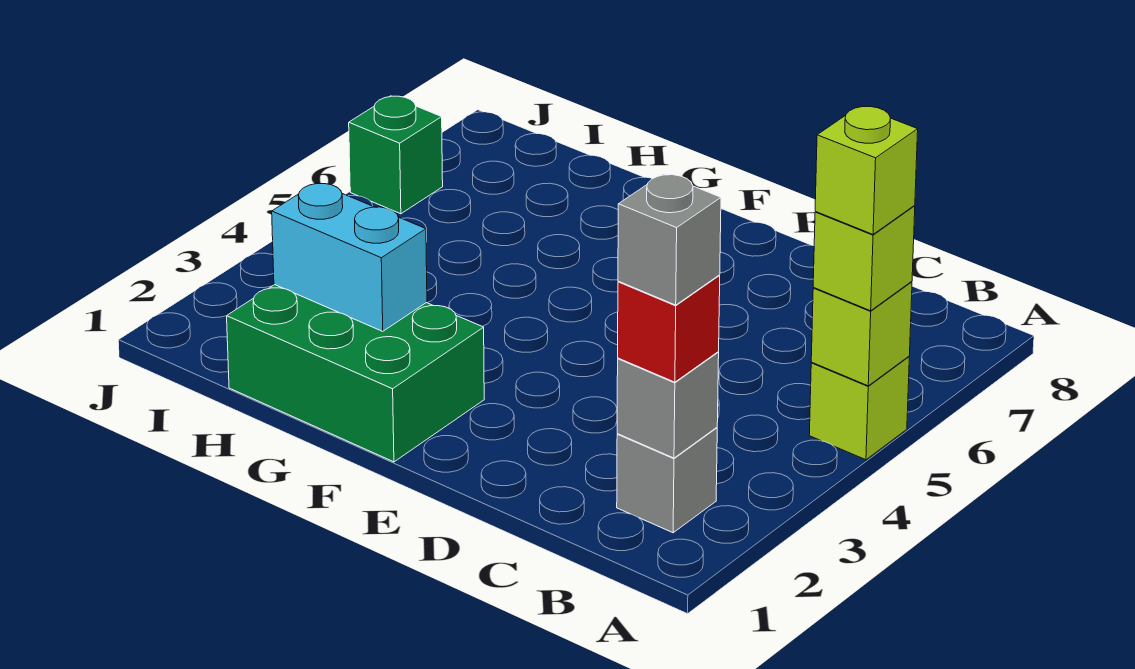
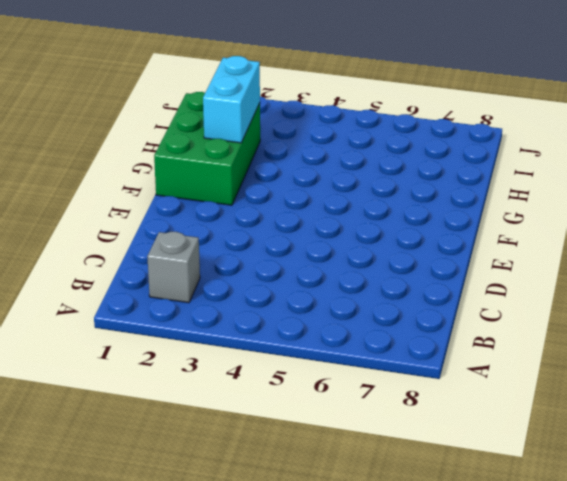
none -> lime brick A5 level 1
none -> green brick J6 level 1

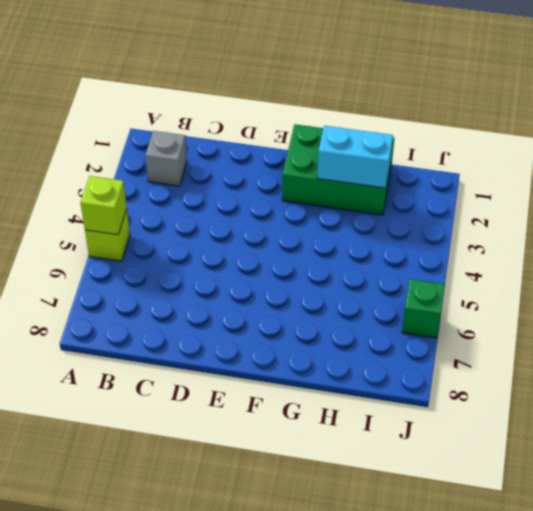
none -> grey brick B2 level 2
none -> lime brick A5 level 3

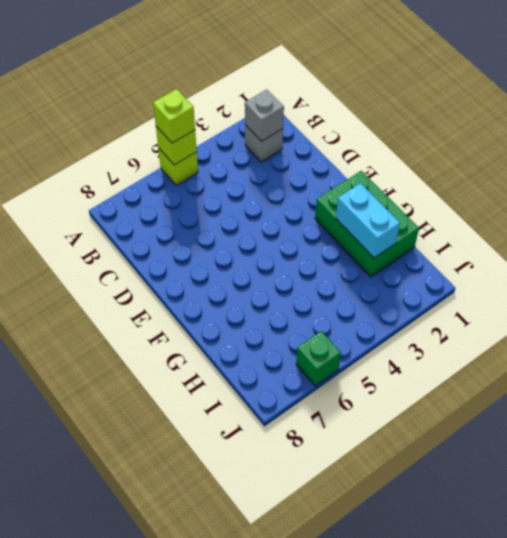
none -> red brick B2 level 3
none -> lime brick A5 level 4

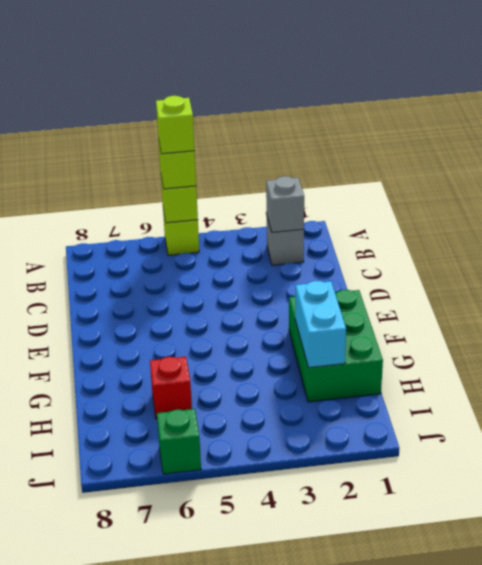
red brick H6 level 1 -> red brick B2 level 3
none -> grey brick B2 level 4

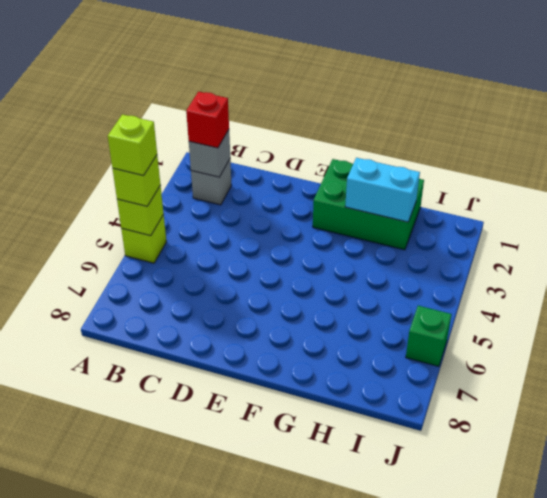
none -> grey brick B2 level 4

